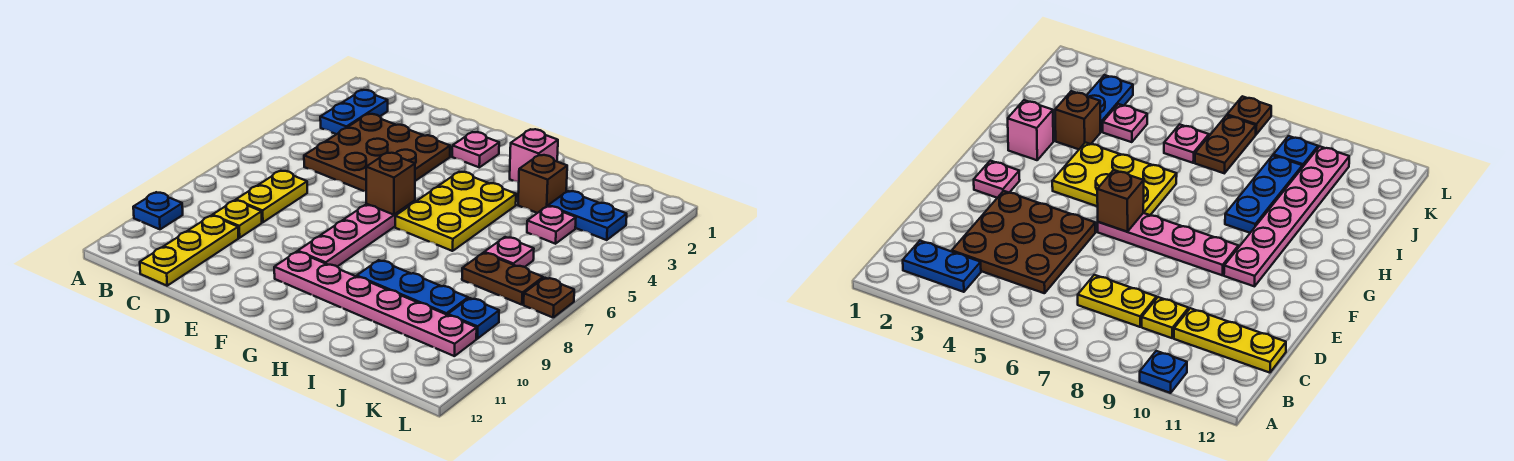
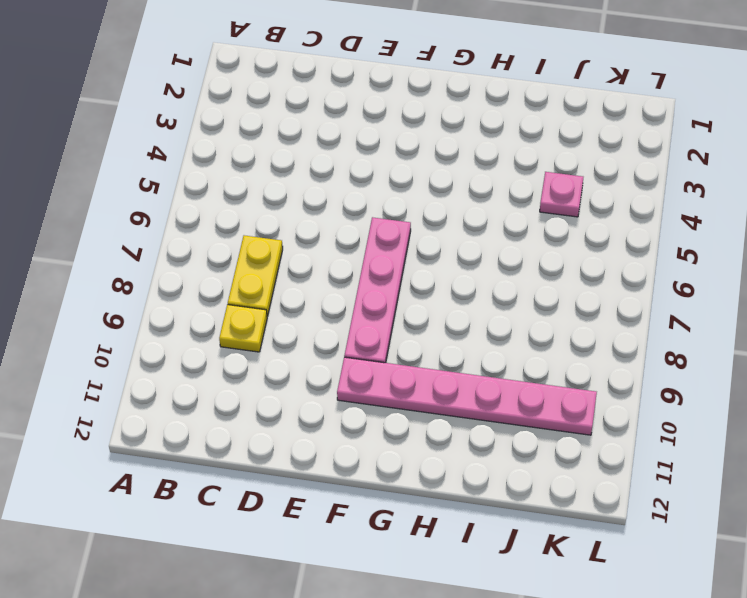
none -> blue plate A10 level 1
none -> blue plate B2:B3 level 1
none -> brown plate C3:E5 level 1

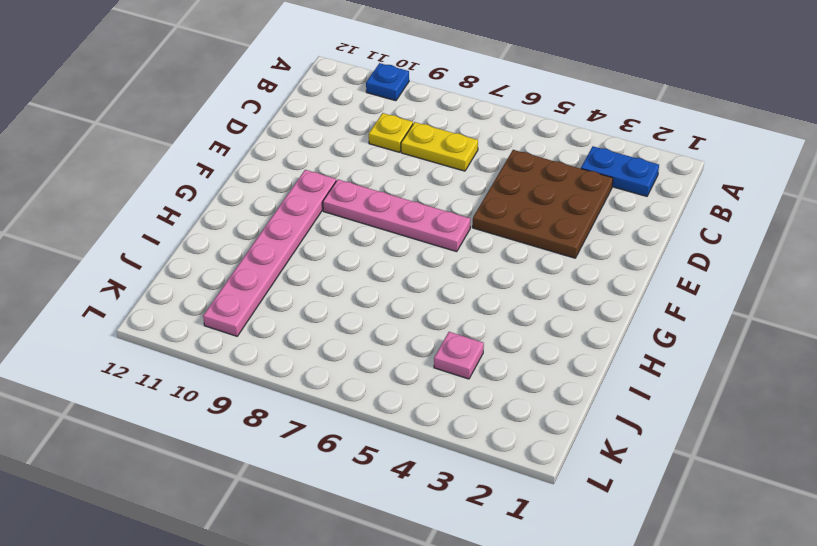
none -> yellow plate C10:C12 level 1
none -> pink plate F2 level 1
none -> yellow plate G4:H6 level 1

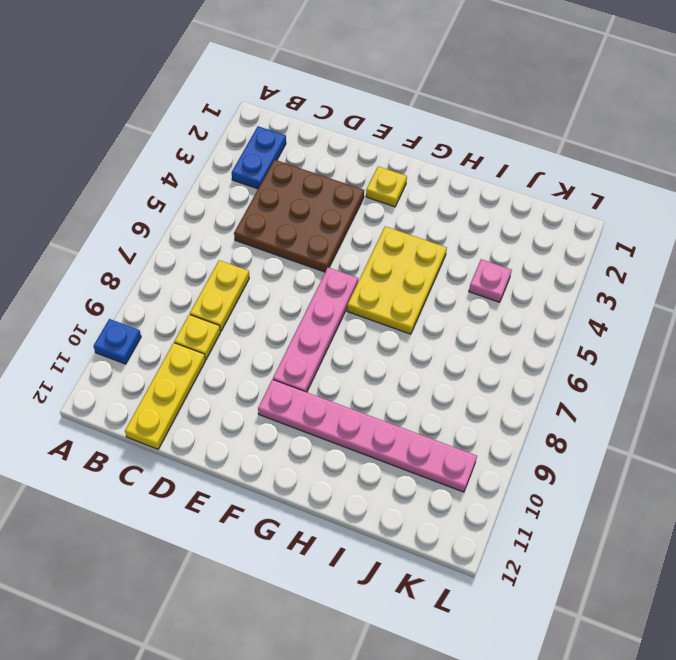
yellow plate F2 level 1 -> pink plate F2 level 1
none -> pink brick H2 level 1
none -> blue plate H9:J9 level 1
none -> brown brick I3 level 1

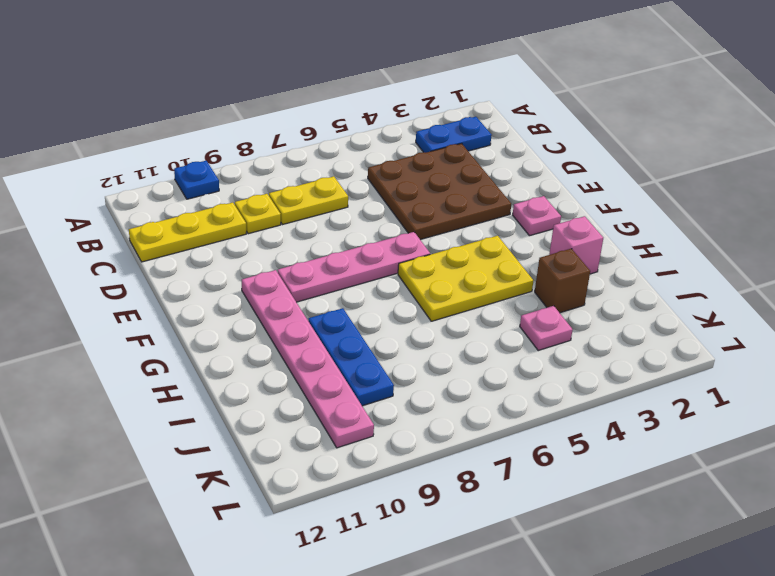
none -> blue plate J3:K3 level 1
none -> pink plate J6 level 1
none -> brown plate J7:K7 level 1

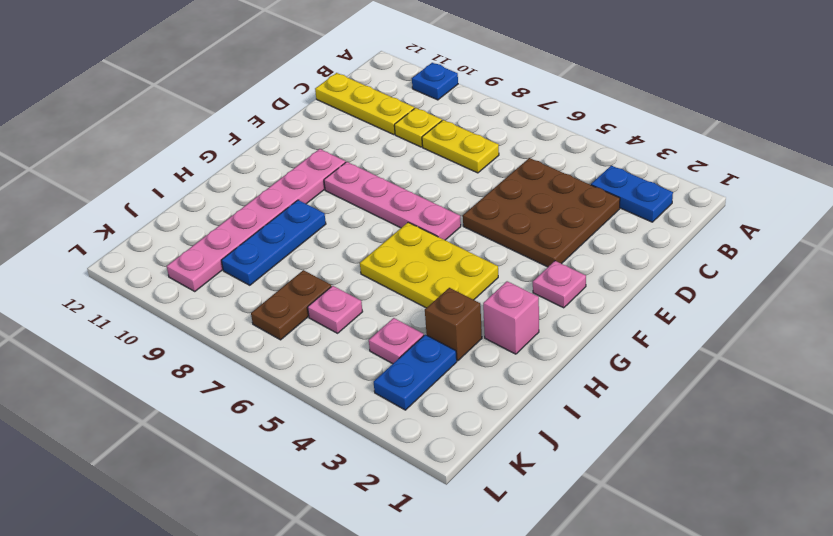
none -> blue plate K9 level 1
none -> brown plate L7 level 1
none -> brown brick F6 level 2

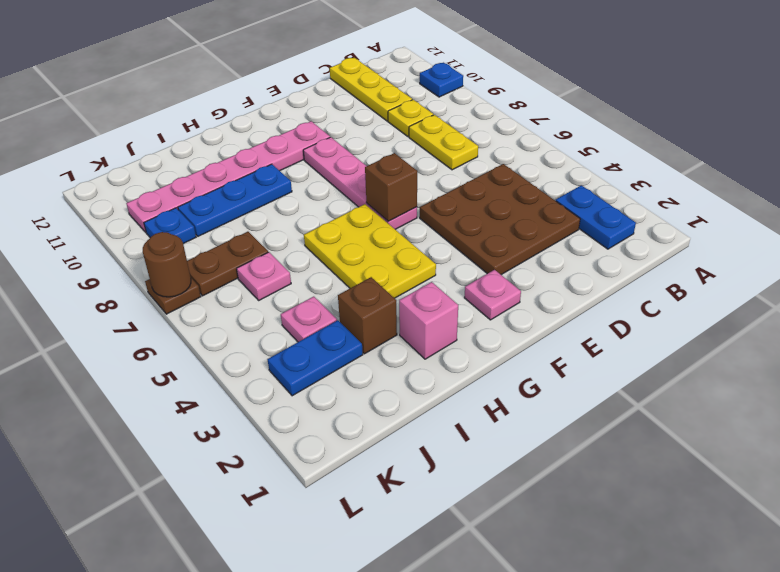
brown round brick L7 level 2 -> none

